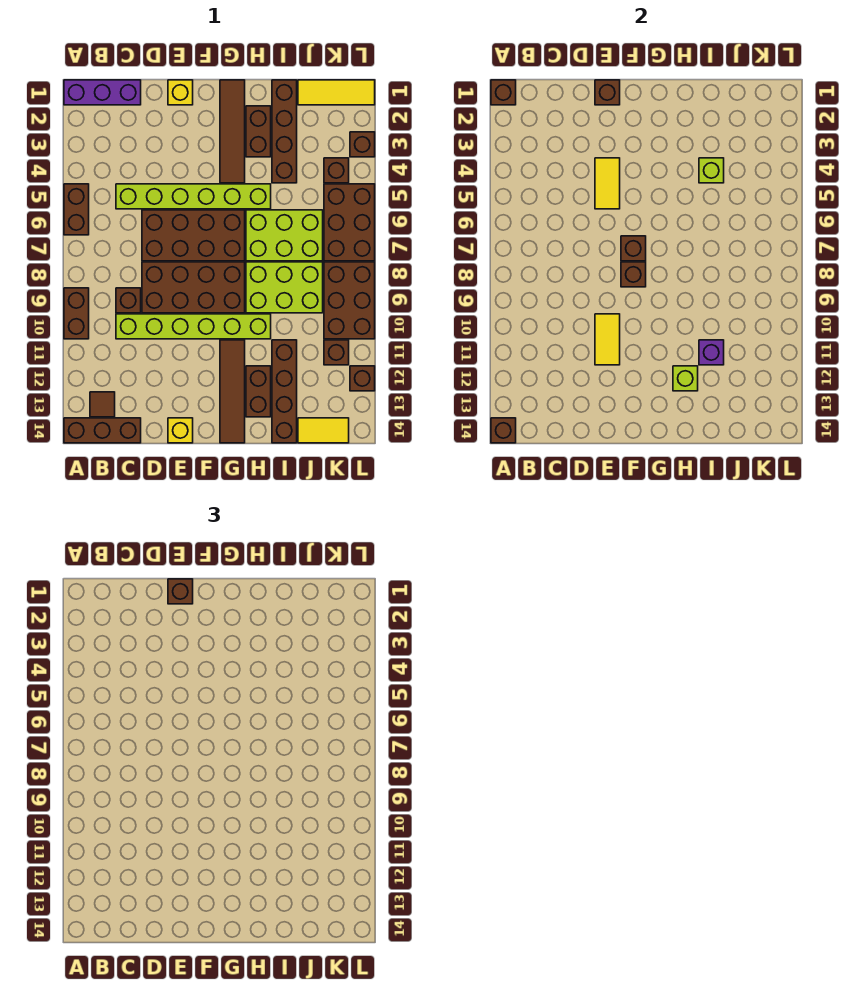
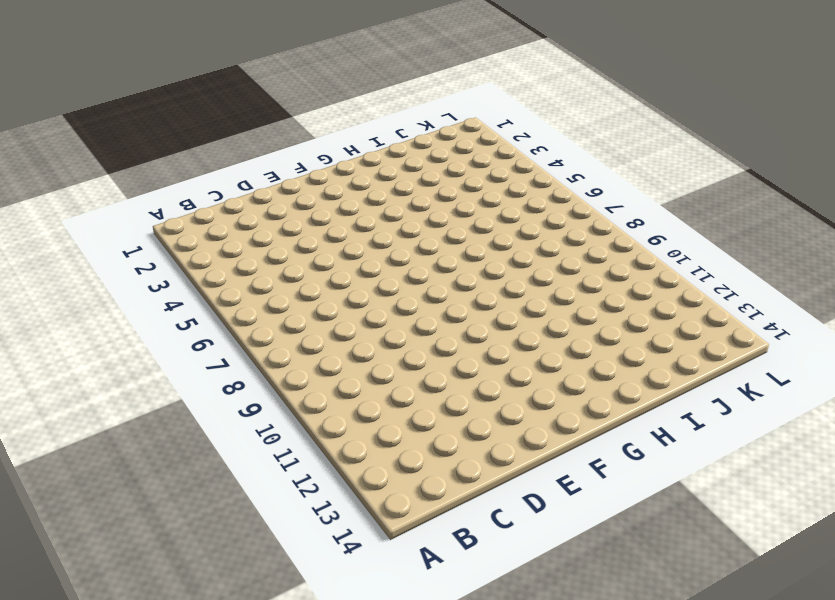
none -> purple brick A1:C1 level 1
none -> brown brick A5:A6 level 1
none -> brown brick A9:A10 level 1
none -> brown brick A14:C14 level 1

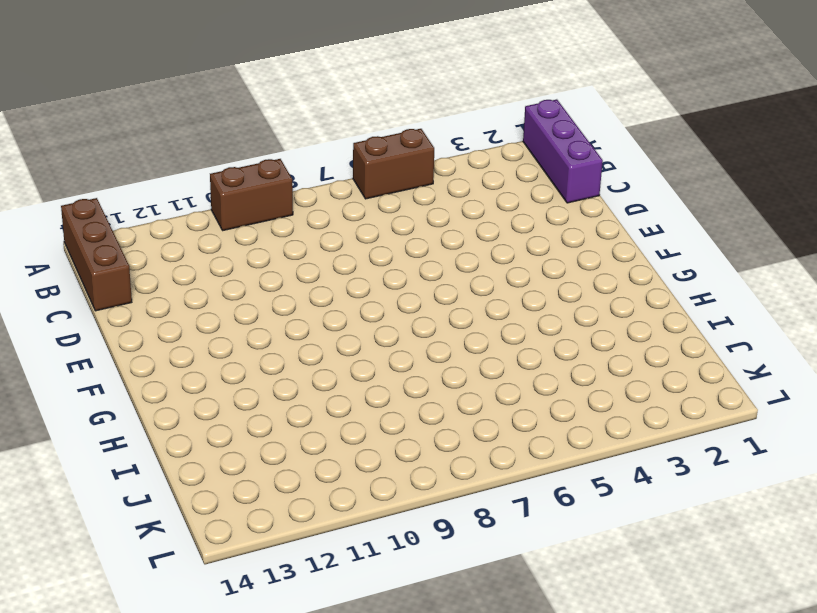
none -> brown tile B13 level 1
none -> lime brick C5:H5 level 1
none -> brown brick C9 level 1
none -> lime brick C10:H10 level 1

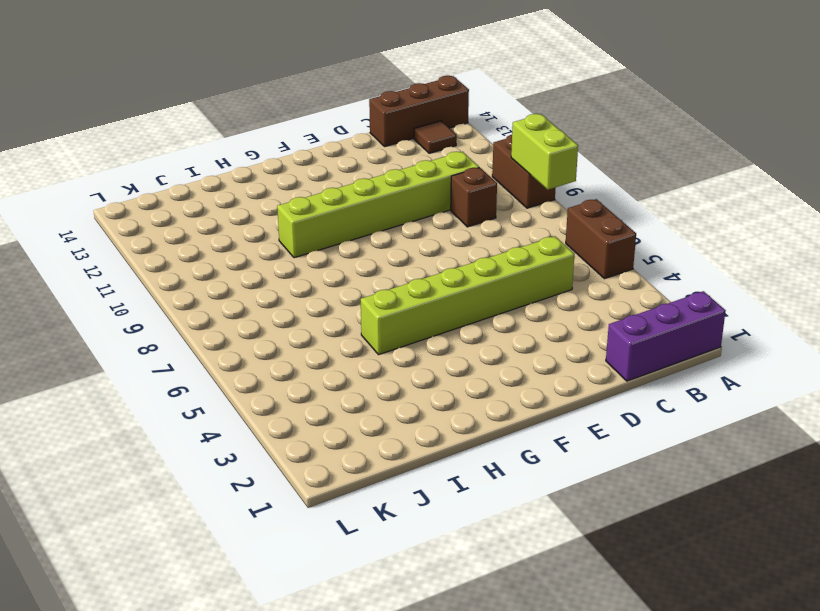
lime brick A8:A9 level 2 -> none
none -> brown brick D6:G7 level 1
none -> brown brick D8:G9 level 1
none -> yellow brick E1 level 1
none -> yellow brick E14 level 1

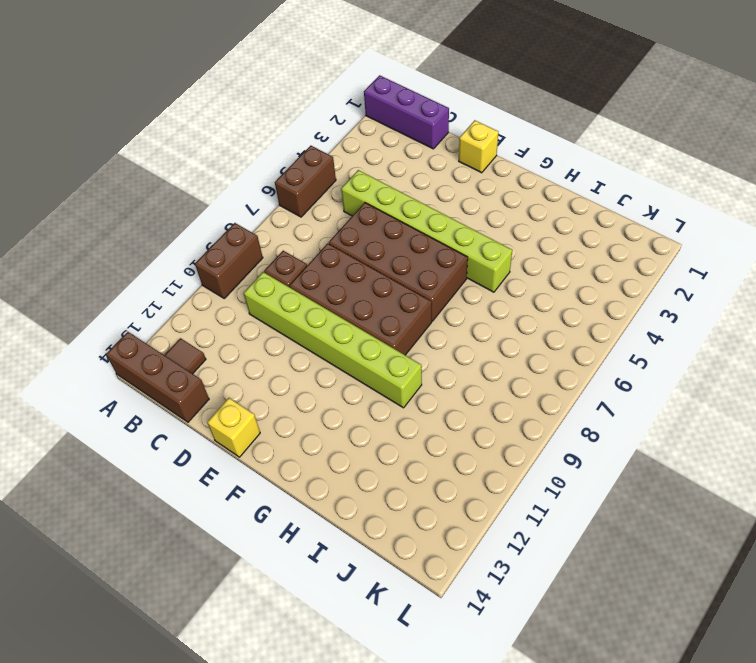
none -> brown tile G1:G4 level 1
none -> brown tile G11:G14 level 1
none -> brown brick H2:H3 level 1
none -> lime brick H6:J7 level 1

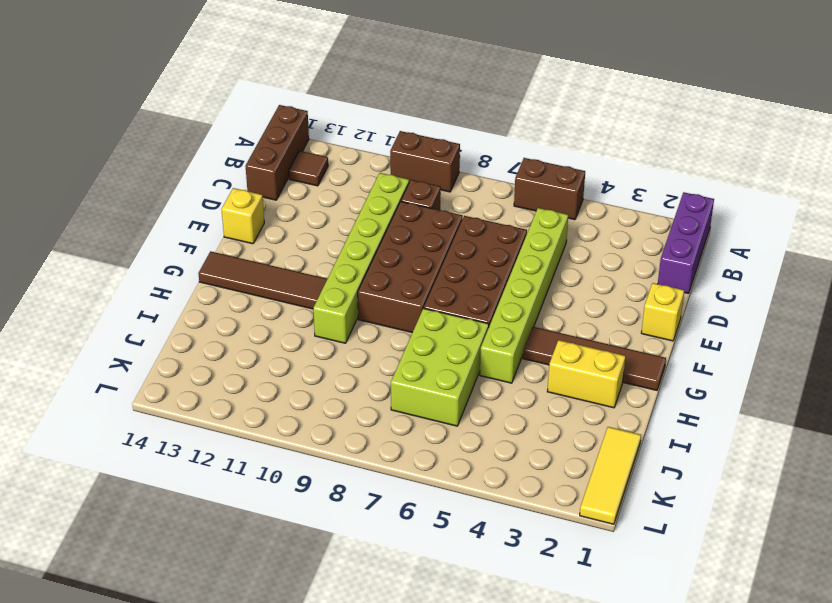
yellow brick H2:H3 level 1 -> brown brick H2:H3 level 1
none -> lime brick H8:J9 level 1
none -> brown brick H12:H13 level 1
none -> brown brick I1:I4 level 1
none -> brown brick I11:I14 level 1

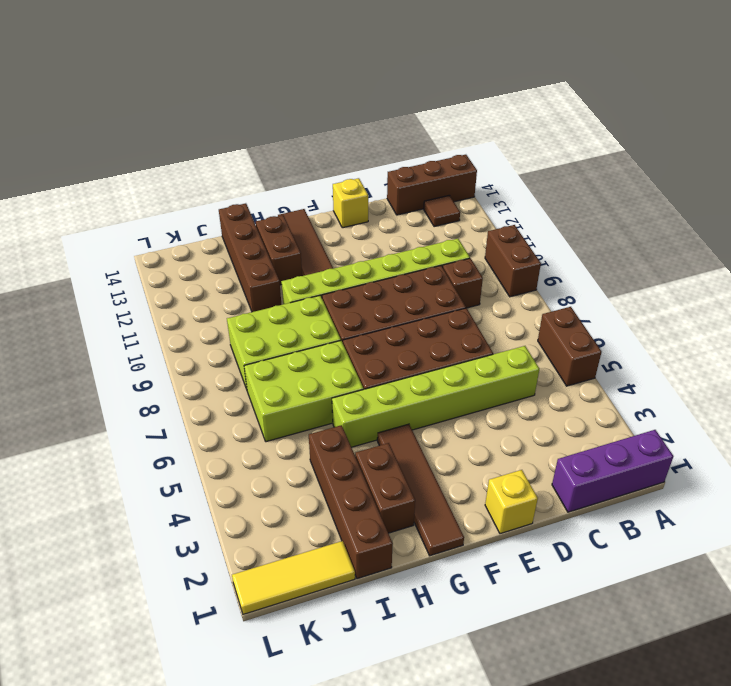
none -> yellow tile J14:K14 level 1
none -> brown brick K4 level 1
none -> brown brick K5:L7 level 1
none -> brown brick K8:L10 level 1

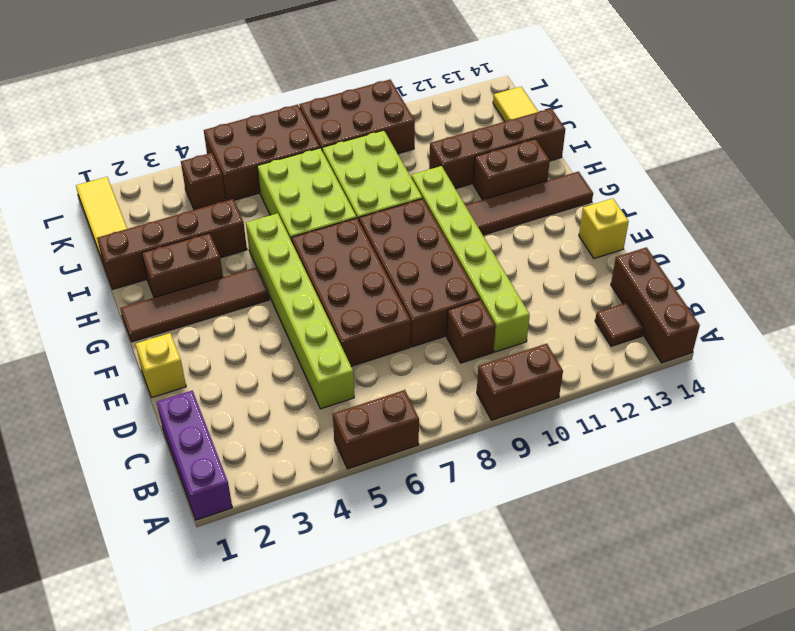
none -> brown brick K11 level 1
none -> brown brick L3 level 1
none -> brown brick L12 level 1
none -> brown brick A1 level 2

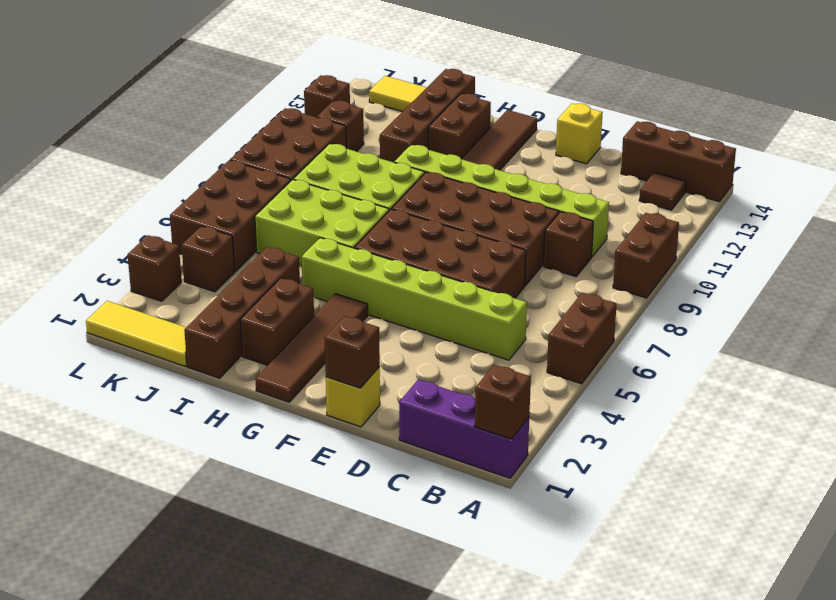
none -> brown brick A14 level 2
none -> yellow tile E4:E5 level 2
none -> yellow tile E10:E11 level 2
none -> brown brick F7 level 2

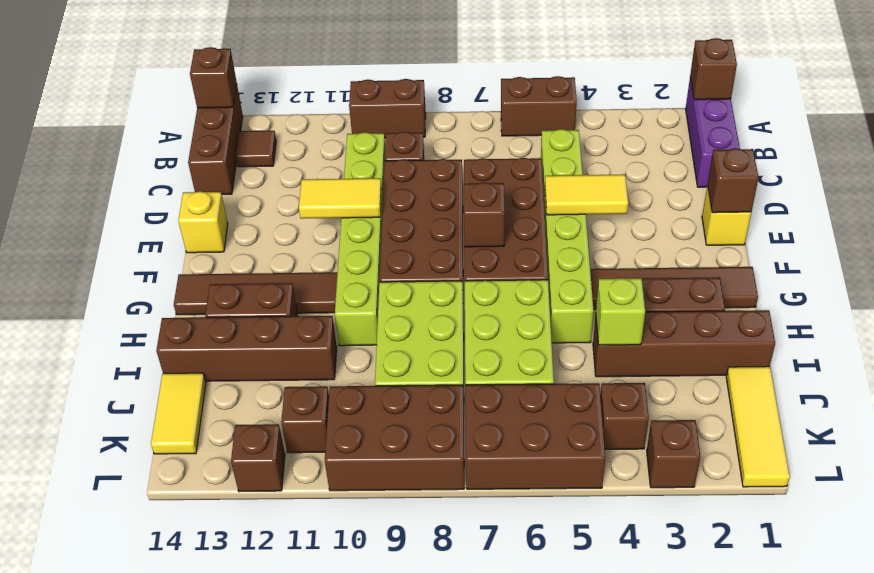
none -> brown brick F8 level 2
none -> lime brick H12 level 2
none -> purple brick I11 level 2
none -> brown brick E1 level 3

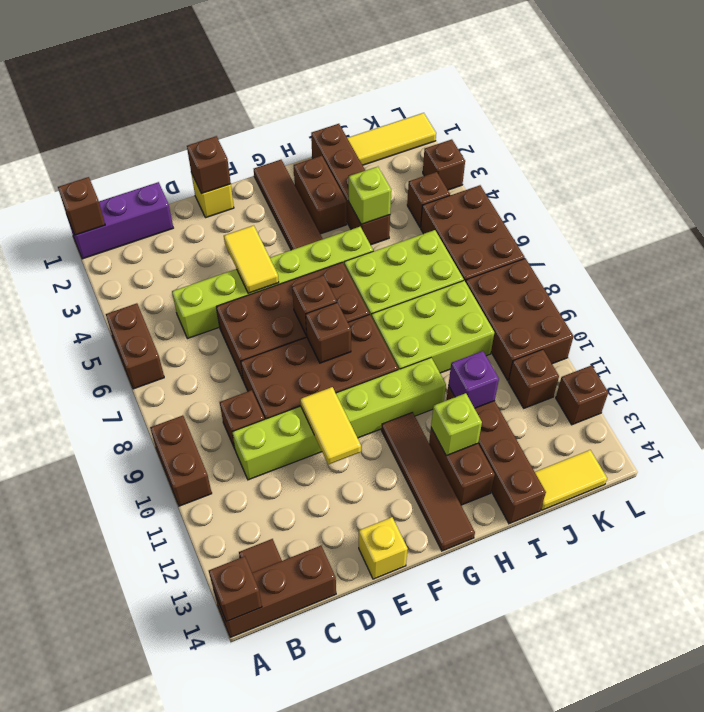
none -> brown brick E1 level 3

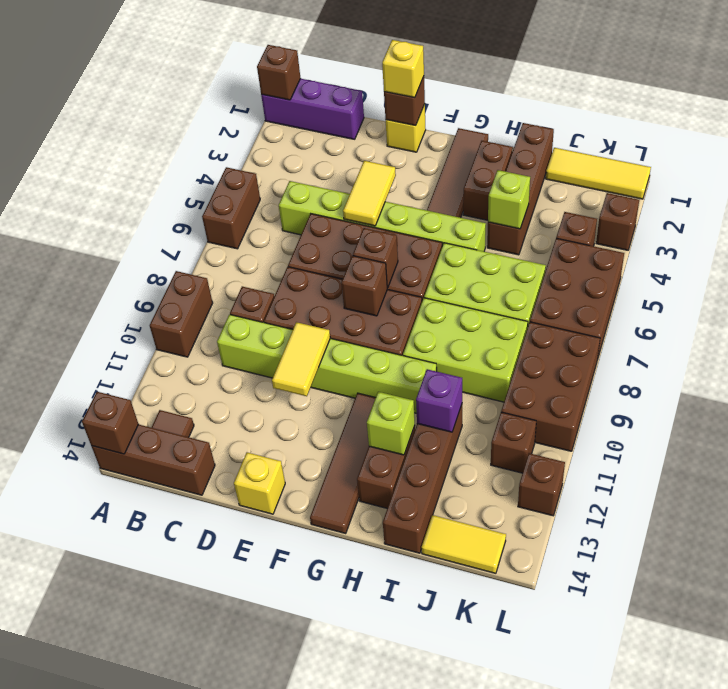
yellow brick E1 level 3 -> brown brick E1 level 3

